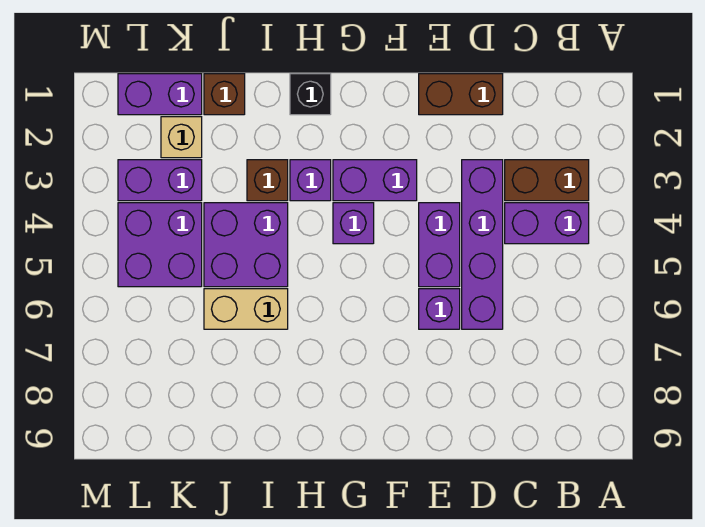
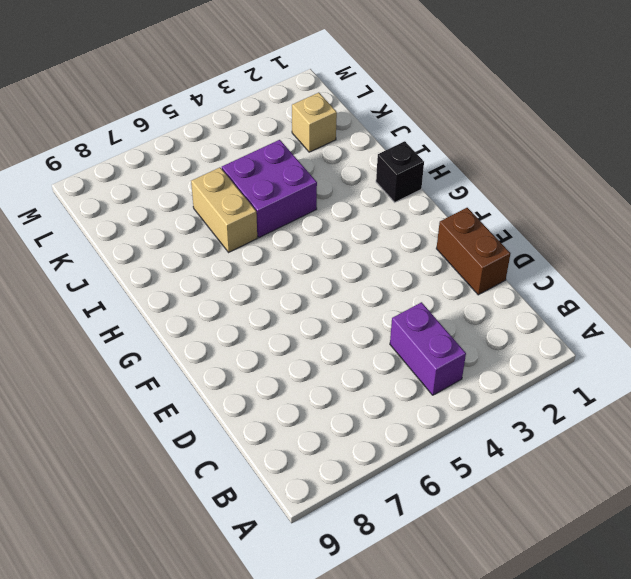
none -> brown brick B3:C3 level 1
none -> purple brick D3:D6 level 1
none -> purple brick E4:E5 level 1

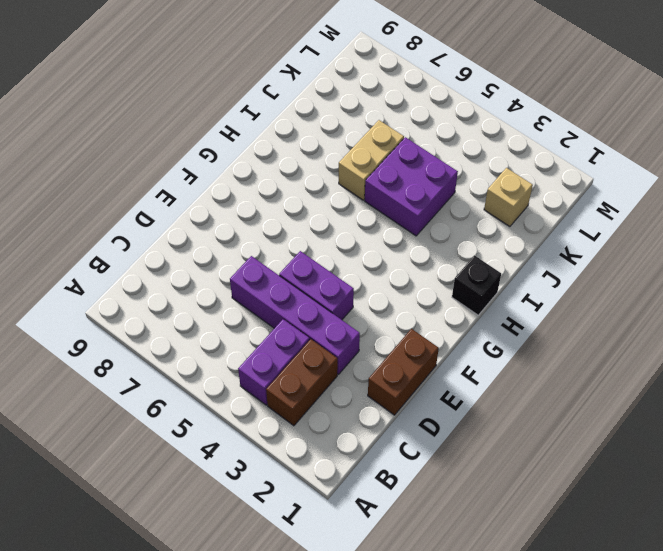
none -> purple brick E6 level 1
none -> purple brick F3:G3 level 1
none -> purple brick G4 level 1

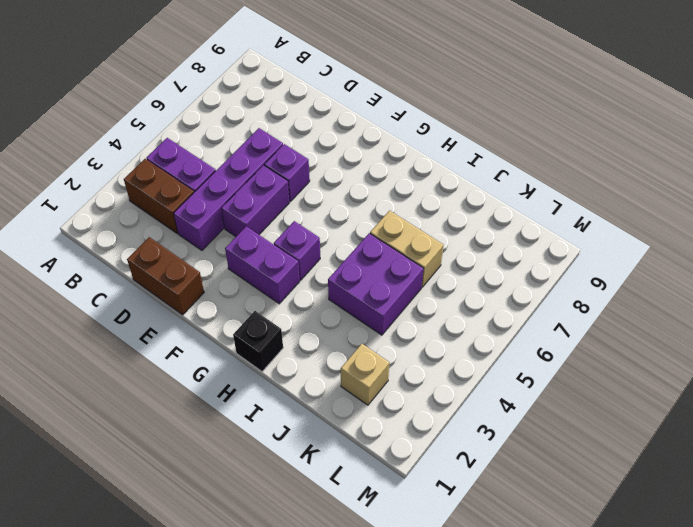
none -> purple brick H3 level 1
none -> brown brick I3 level 1
none -> brown brick J1 level 1

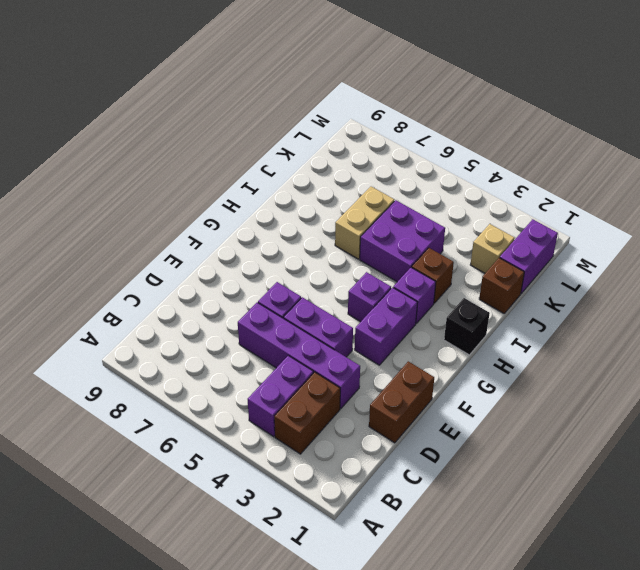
none -> purple brick K3:L3 level 1
none -> purple brick K4:L5 level 1

